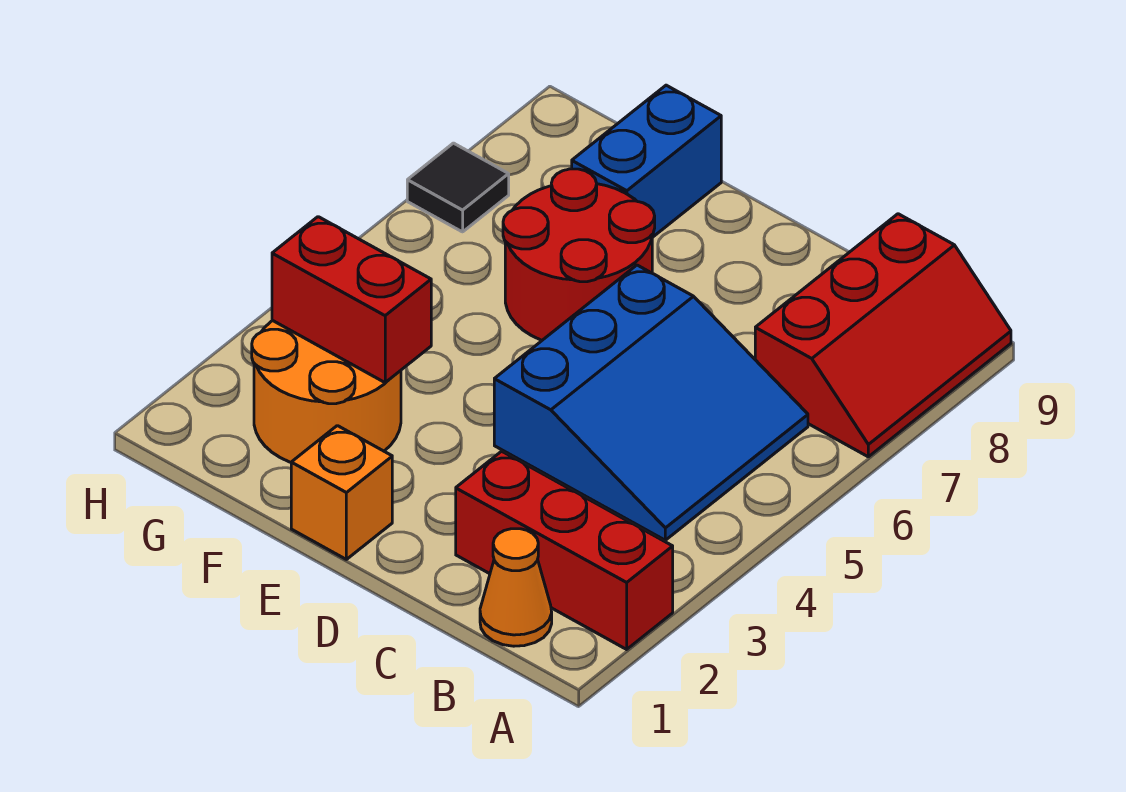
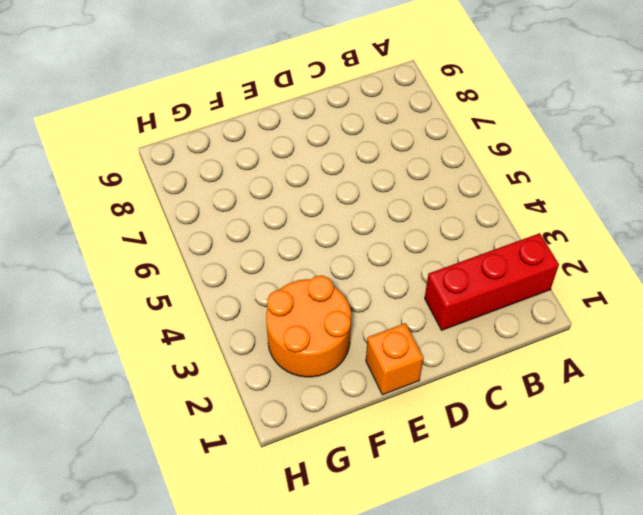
none -> red slope A7:B9 level 1 top B
none -> orange cone B1 level 1

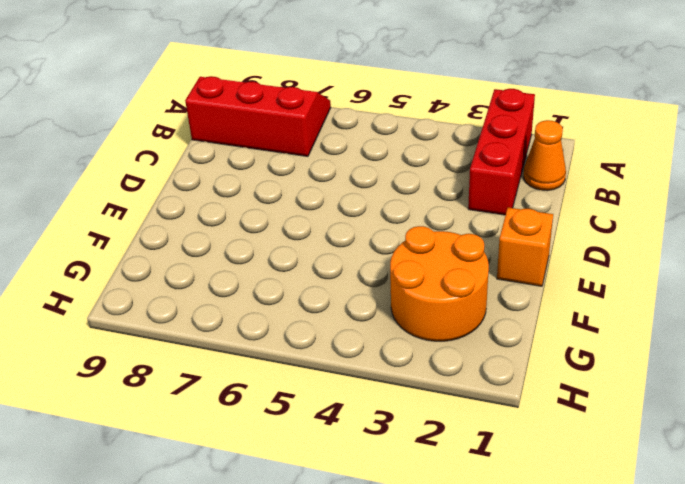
none -> blue slope B4:D6 level 1 top D
none -> red round brick E6:F7 level 1

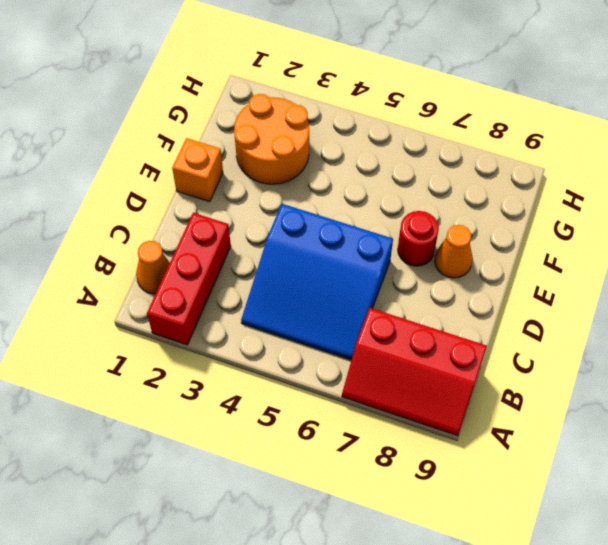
red round brick E7 level 1 -> red round brick E6:F7 level 1
orange cone E8 level 1 -> none
none -> blue brick F8:F9 level 1
none -> black tile H7 level 1

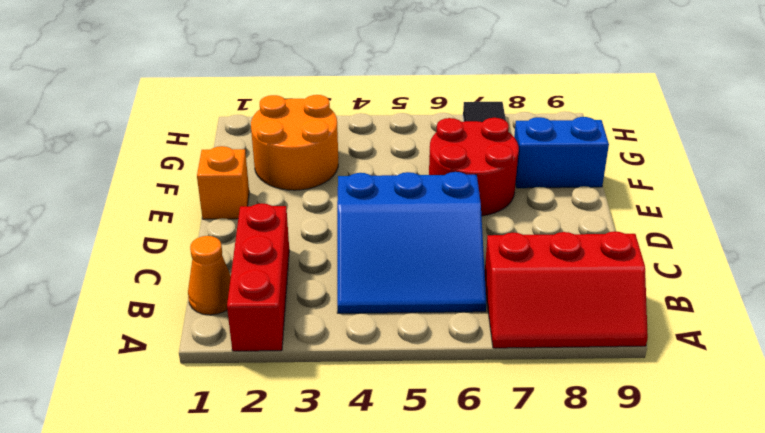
none -> red brick F3:G3 level 2

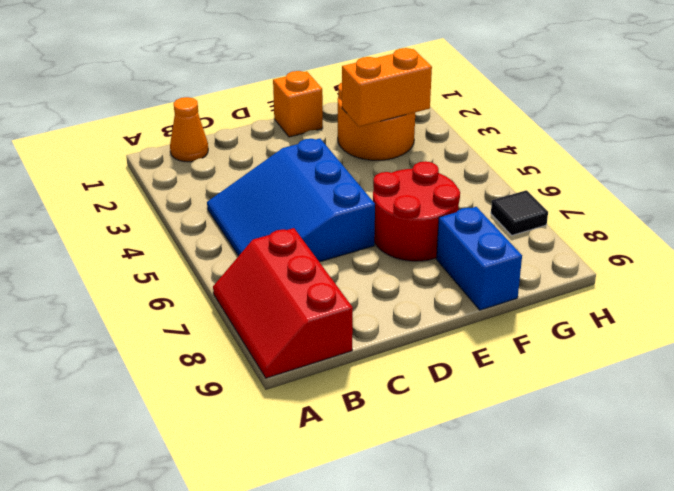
orange brick F3:G3 level 2 -> red brick F3:G3 level 2
none -> red brick A2:C2 level 1

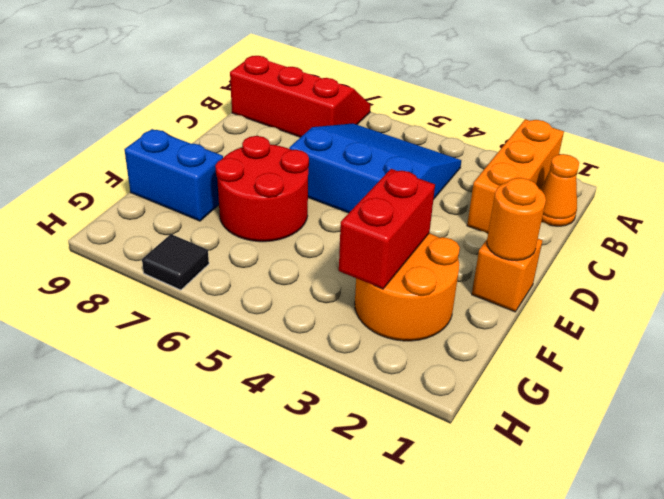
orange brick A2:C2 level 1 -> red brick A2:C2 level 1
orange round brick E1 level 2 -> none

